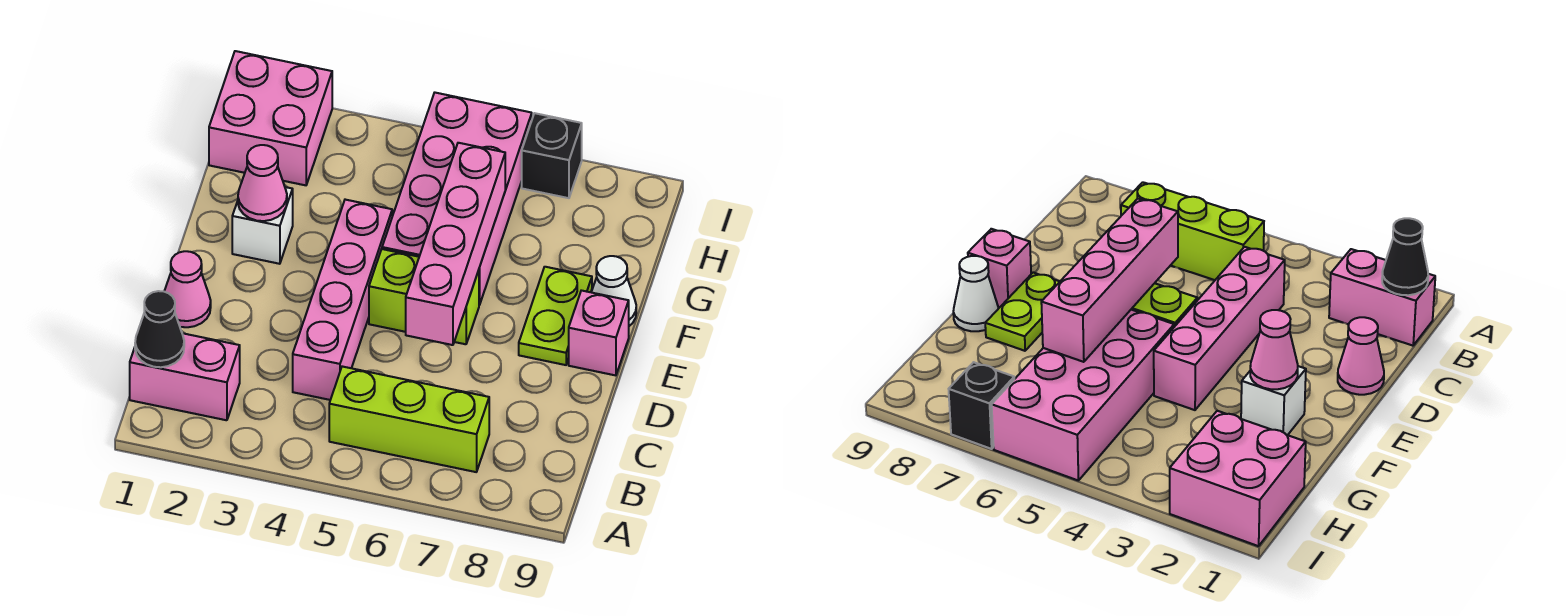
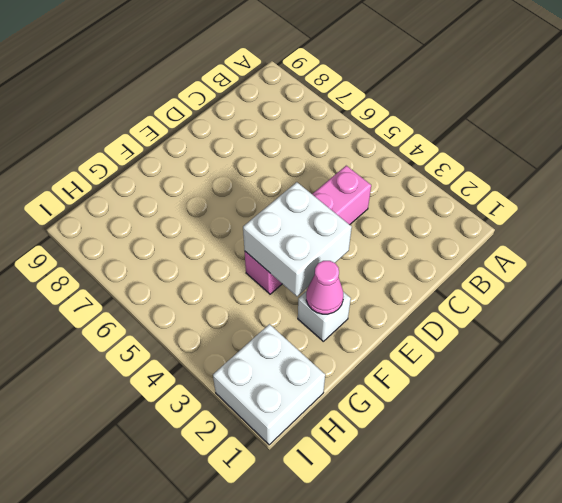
white brick E3:F4 level 2 -> none
white brick H1:I2 level 1 -> pink brick H1:I2 level 1
none -> pink brick B1:B2 level 1
none -> lime brick B5:B7 level 1
none -> pink cone D1 level 1

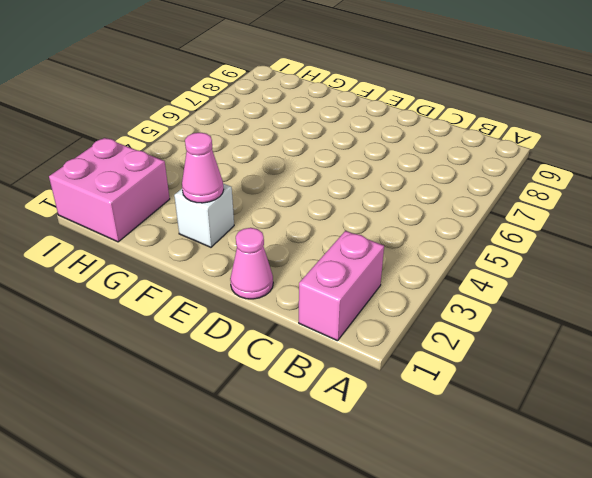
none -> lime brick B5:B7 level 1
none -> pink brick C4:F4 level 1
none -> lime brick E5:E6 level 1

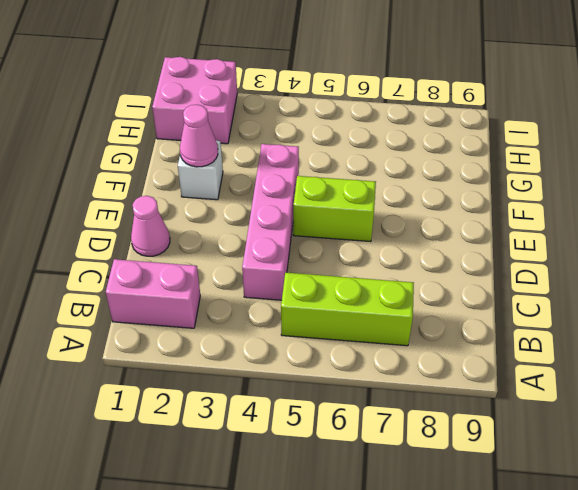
none -> lime plate E8:F8 level 1
none -> pink brick E9 level 1
none -> pink brick F5:I6 level 1

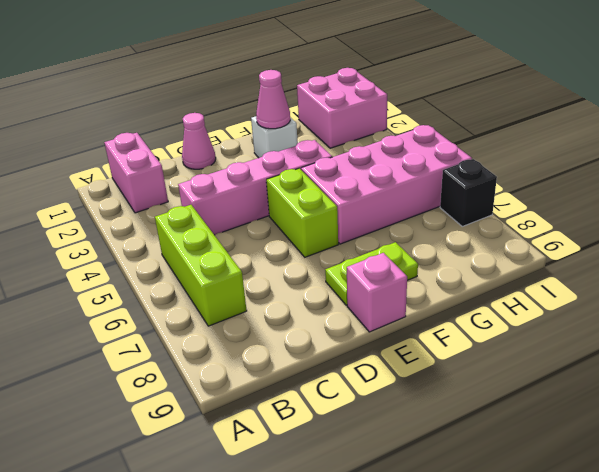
none -> white cone F9 level 1
none -> black cone B1 level 2
none -> pink brick D6:G6 level 2

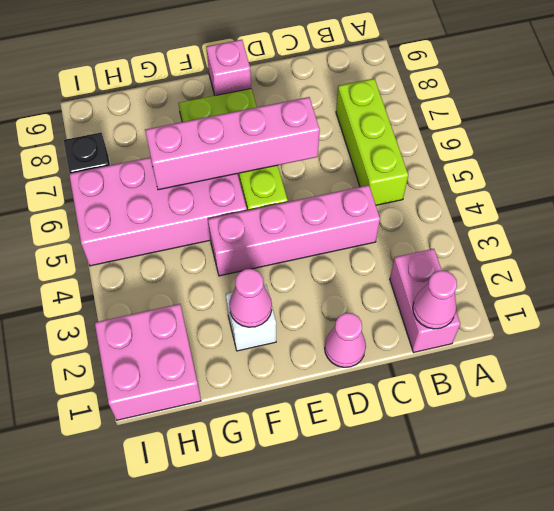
pink cone B1 level 2 -> black cone B1 level 2
none -> white cone F9 level 1

